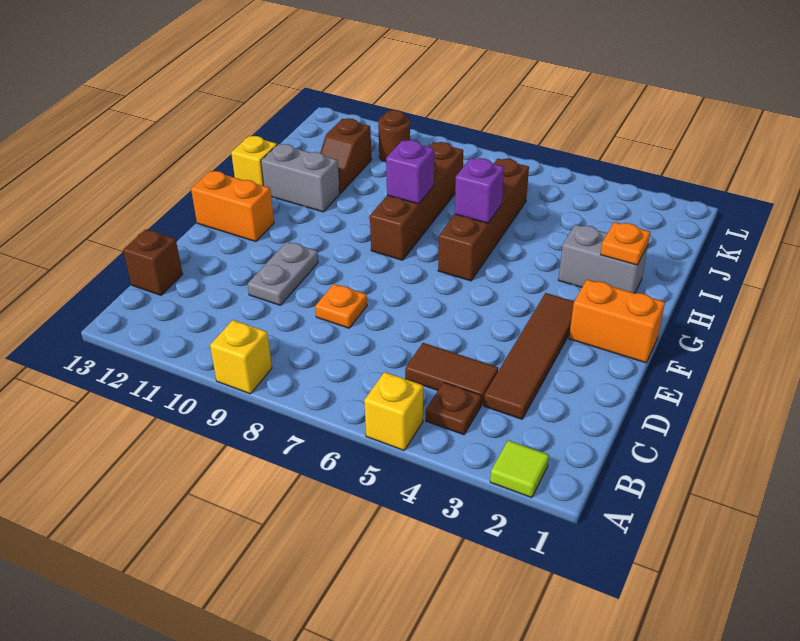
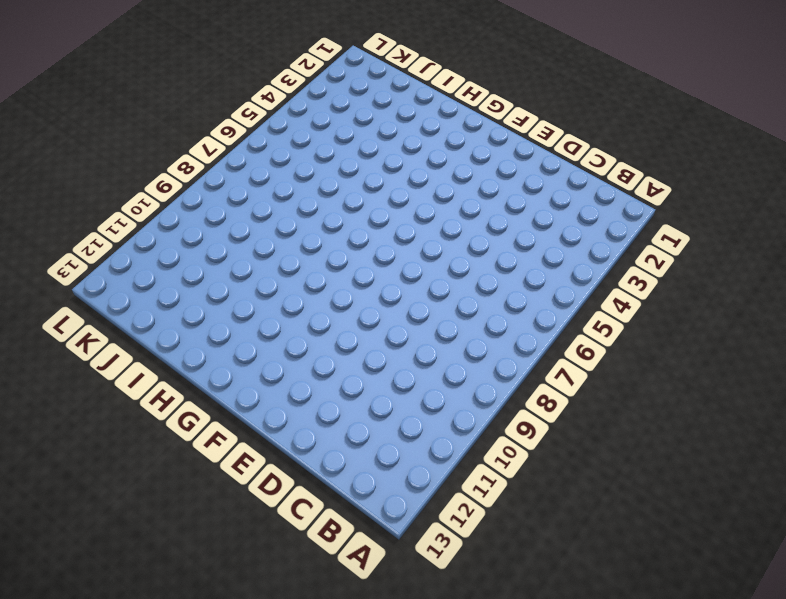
none -> lime tile A2 level 1
none -> yellow brick A5 level 1
none -> yellow brick A9 level 1

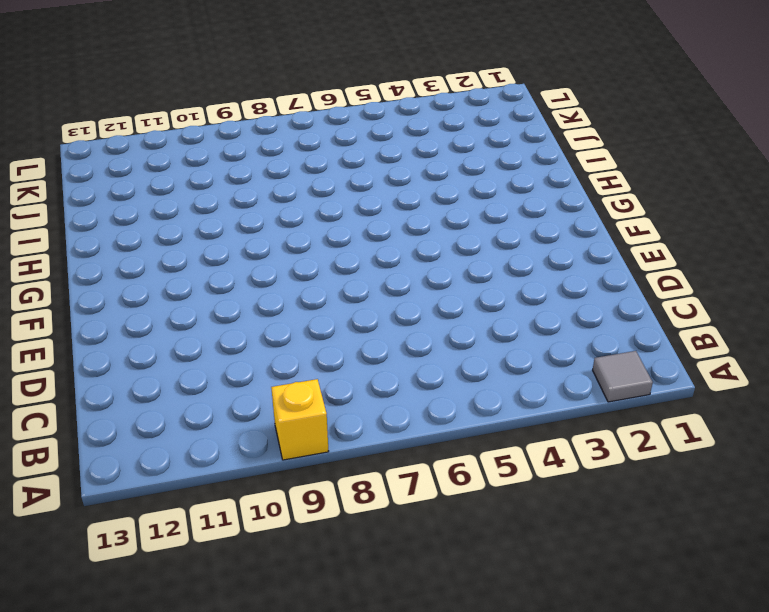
grey tile A2 level 1 -> lime tile A2 level 1
none -> yellow brick A5 level 1
none -> brown plate B4 level 1
none -> brown tile C3:F3 level 1

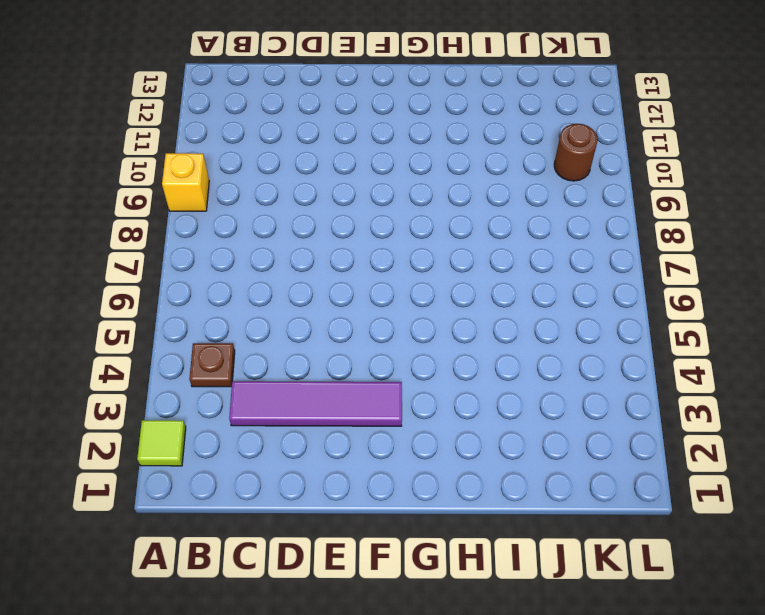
purple tile C3:F3 level 1 -> brown tile C3:F3 level 1
none -> yellow brick A5 level 1
none -> brown tile C4:C5 level 1
none -> brown brick C13 level 1

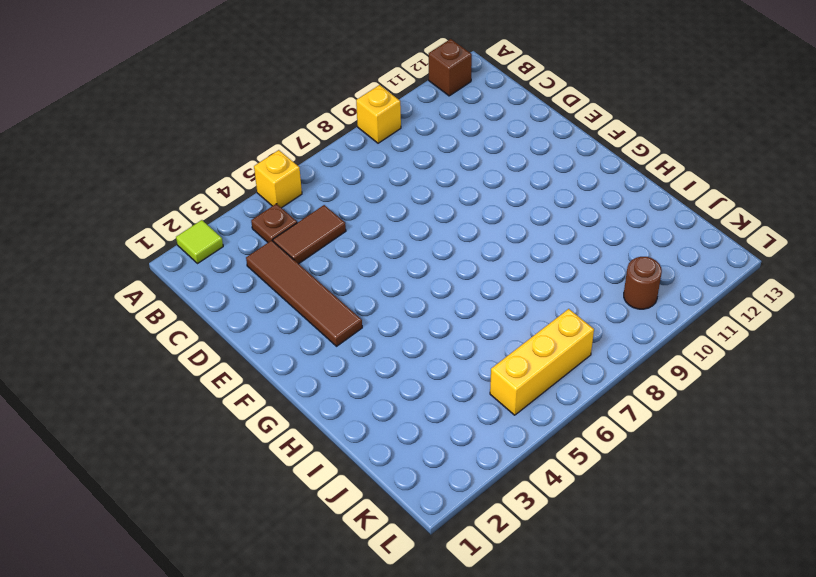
brown brick A12 level 1 -> brown brick C13 level 1
yellow brick K5:K7 level 1 -> none
none -> orange plate D8 level 1
none -> grey plate D10:E10 level 1
none -> orange brick F1:F2 level 1

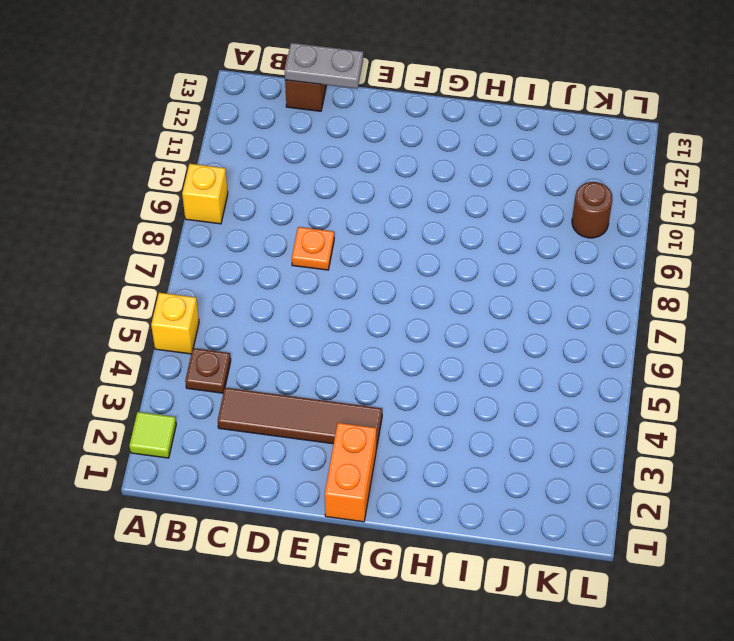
grey plate C13:D13 level 2 -> grey plate D10:E10 level 1
none -> brown tile C4:C5 level 1
none -> orange brick F12:F13 level 1
none -> brown brick G6:J6 level 1

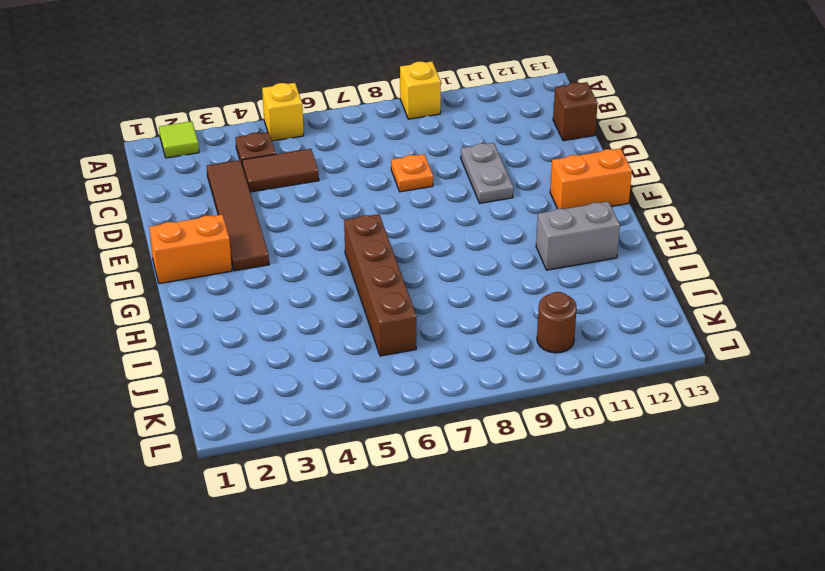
none -> brown brick G8:J8 level 1
none -> grey brick H2:H3 level 1
none -> yellow brick H13 level 1

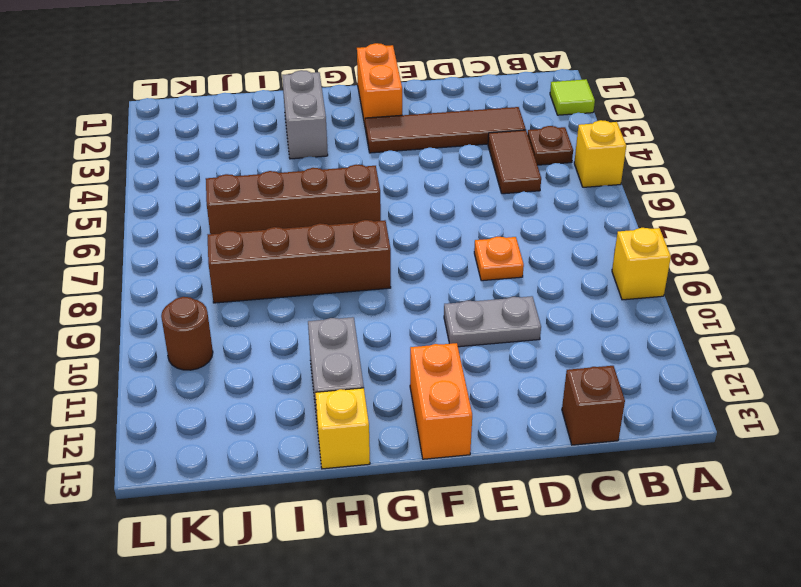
none -> brown slope I11:J11 level 1 top J
none -> orange plate H2 level 2
none -> purple brick H6 level 2

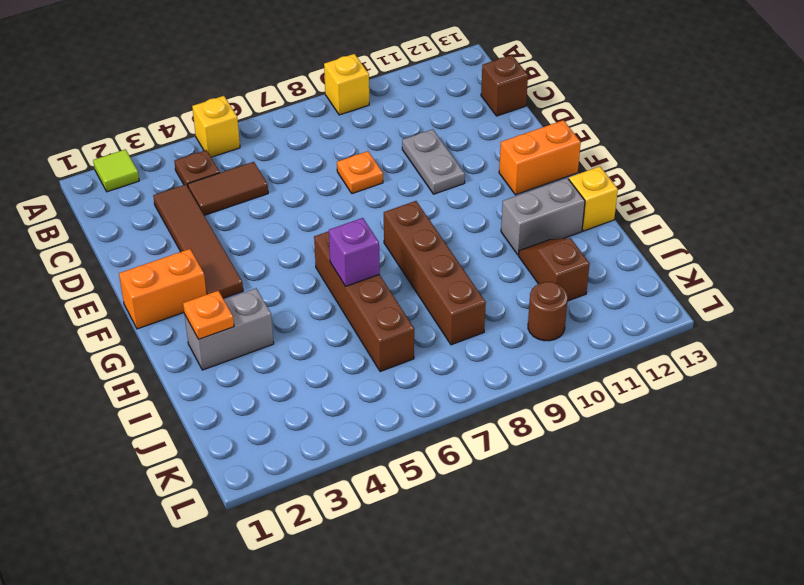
none -> purple brick H8 level 2

